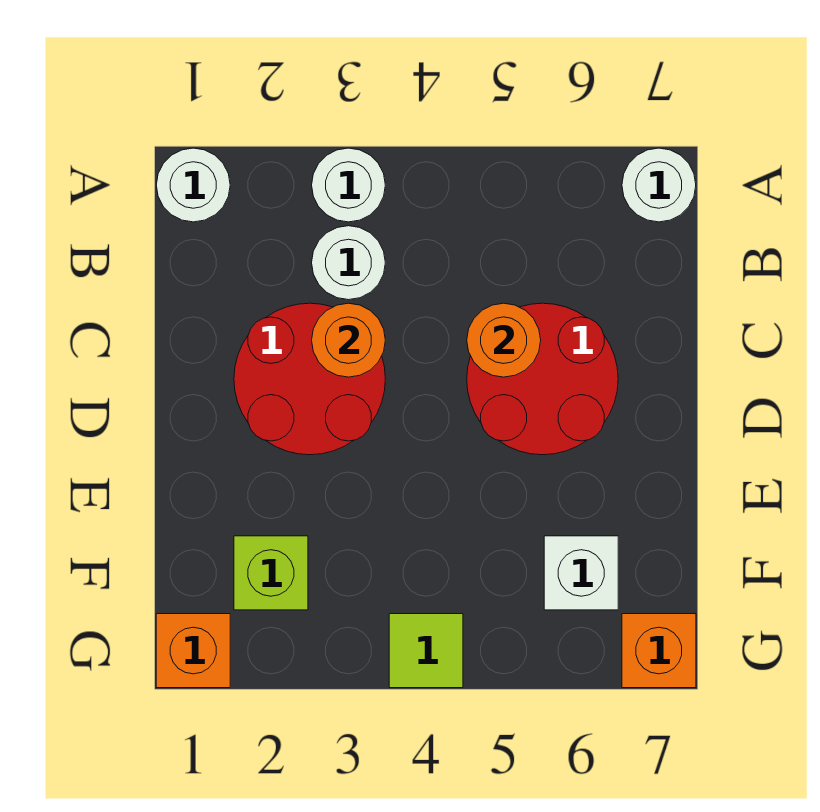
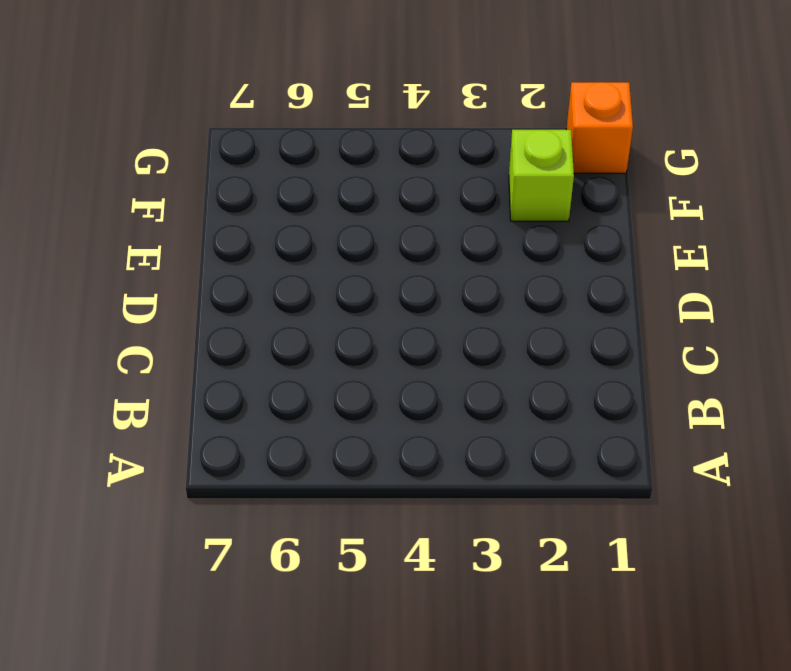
none -> white round brick A1 level 1
none -> white round brick A3 level 1
none -> white round brick A7 level 1

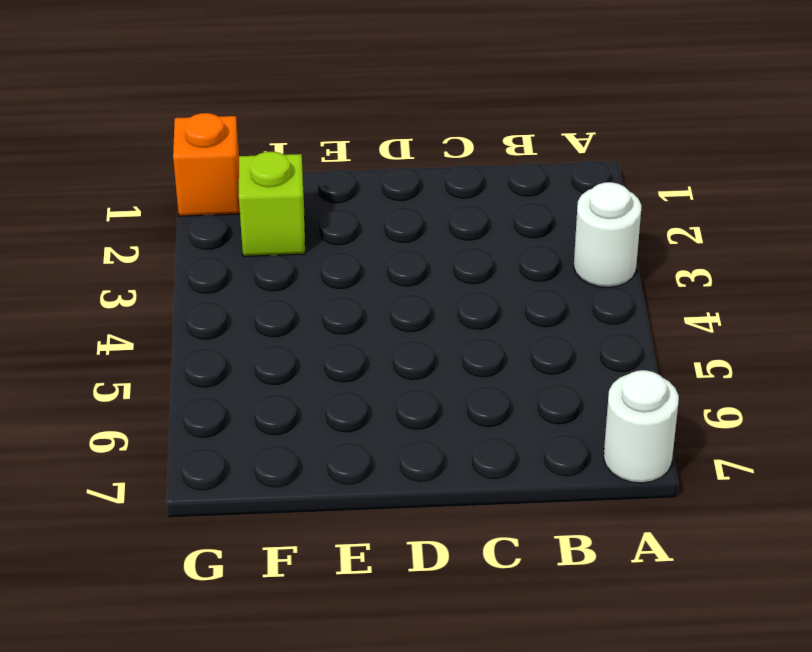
none -> white round brick A1 level 1
none -> white round brick B3 level 1
none -> red round brick C2:D3 level 1

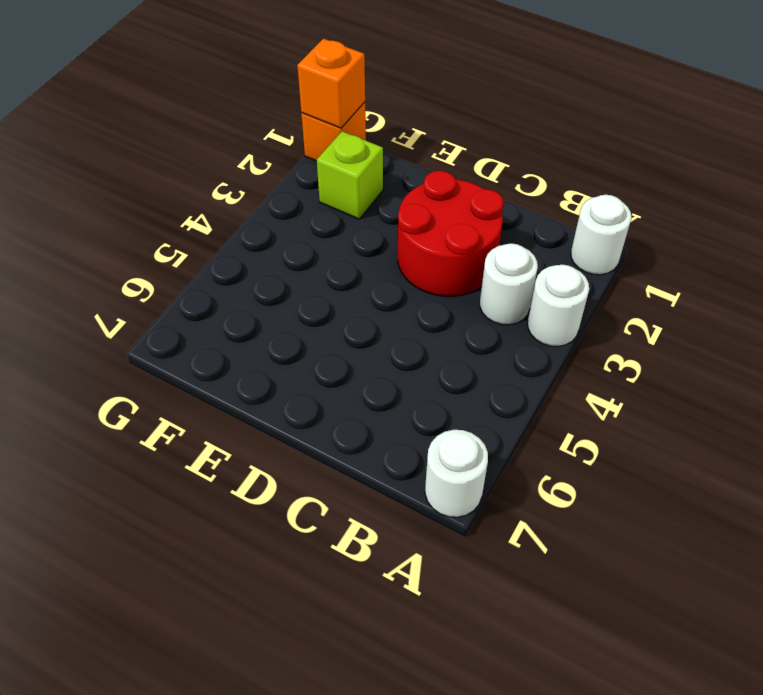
orange brick G1 level 2 -> orange brick G7 level 1
none -> red round brick C5:D6 level 1
none -> white brick F6 level 1
none -> lime tile G4 level 1

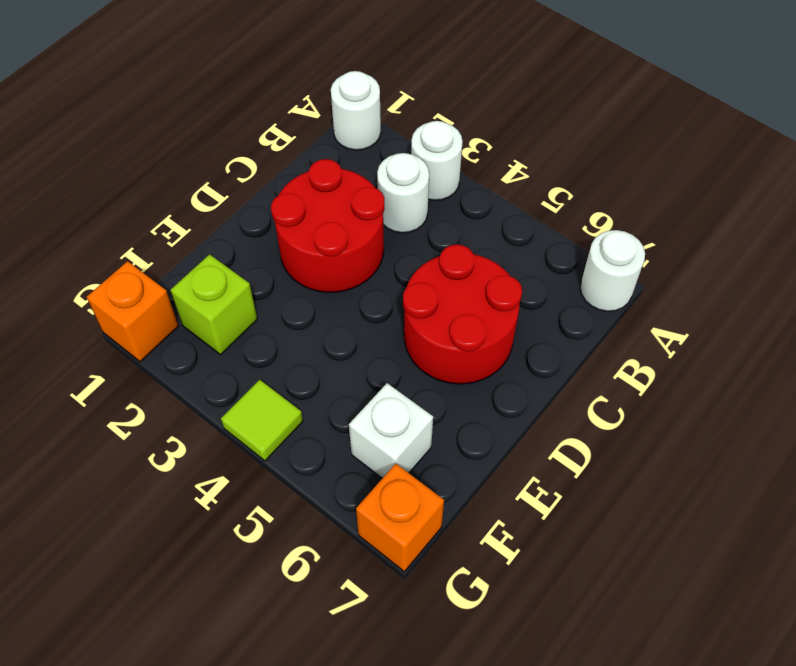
none -> orange round brick C3 level 2
none -> orange round brick C5 level 2

